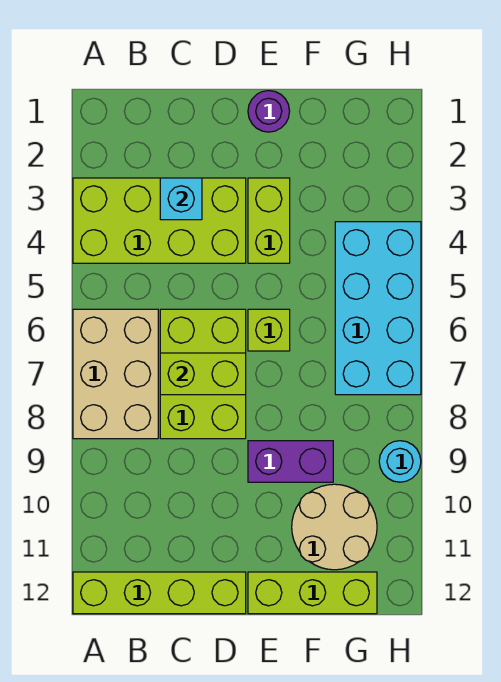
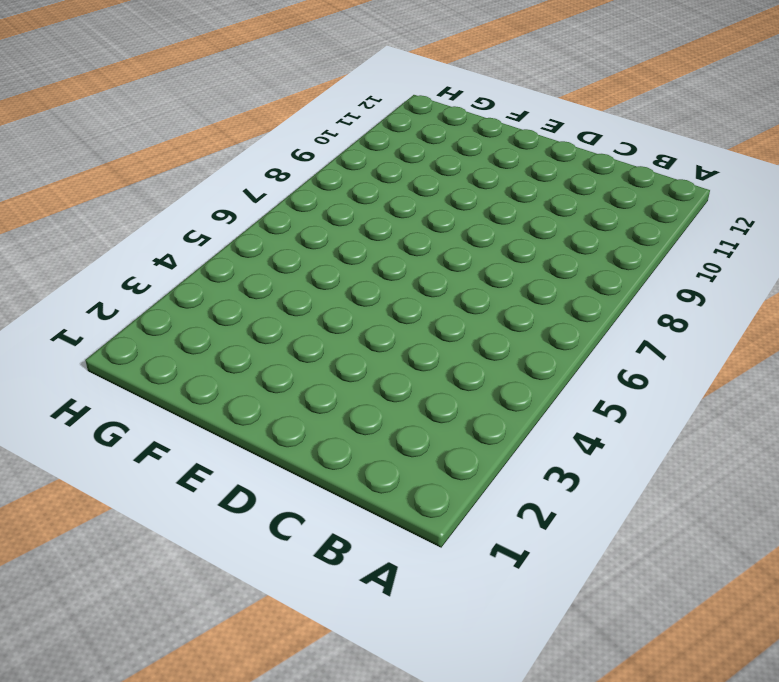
none -> lime brick A3:D4 level 1
none -> tan brick A6:B8 level 1
none -> lime brick A12:D12 level 1

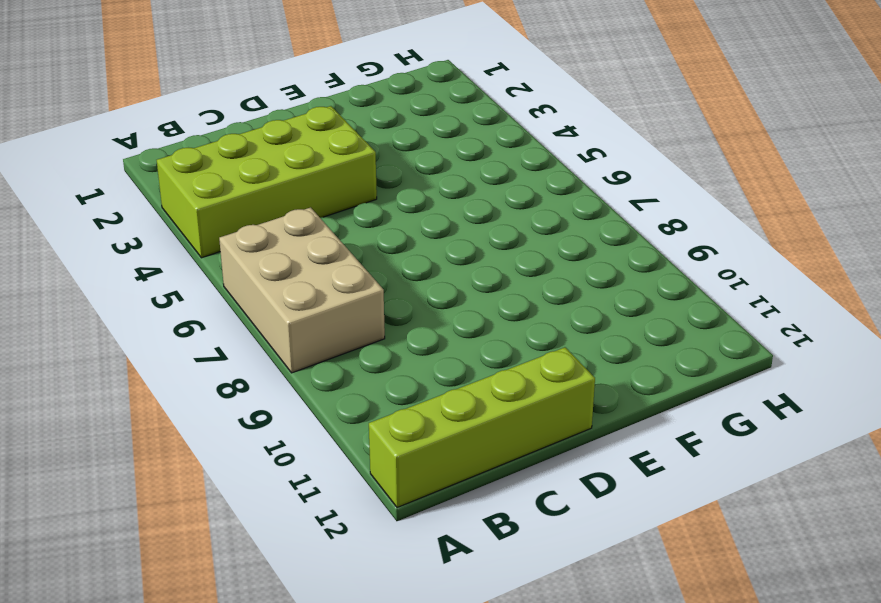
none -> lime brick C6:D8 level 1
none -> purple round brick E1 level 1
none -> lime brick E3:E4 level 1

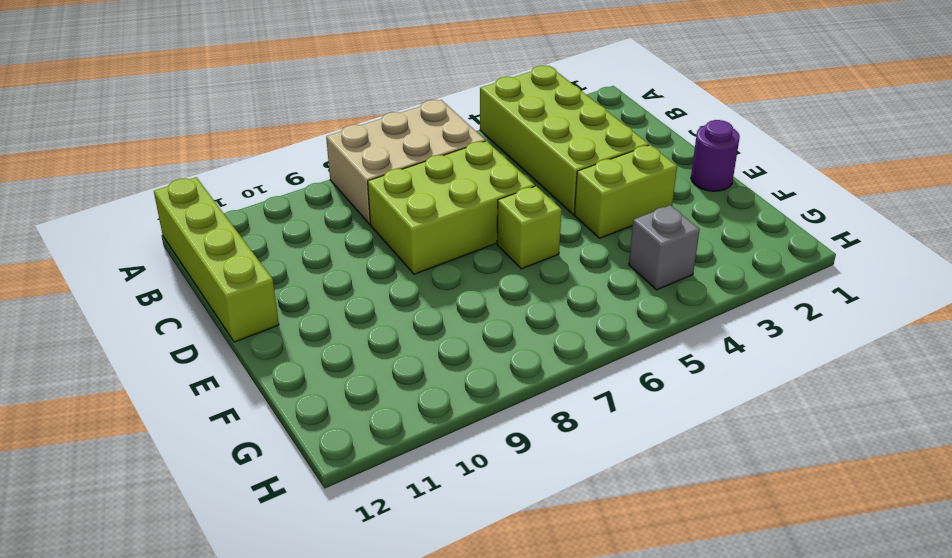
grey brick G4 level 1 -> cyan brick G4:H7 level 1
none -> purple brick E9:F9 level 1
none -> lime brick E12:G12 level 1
none -> tan round brick F10:G11 level 1

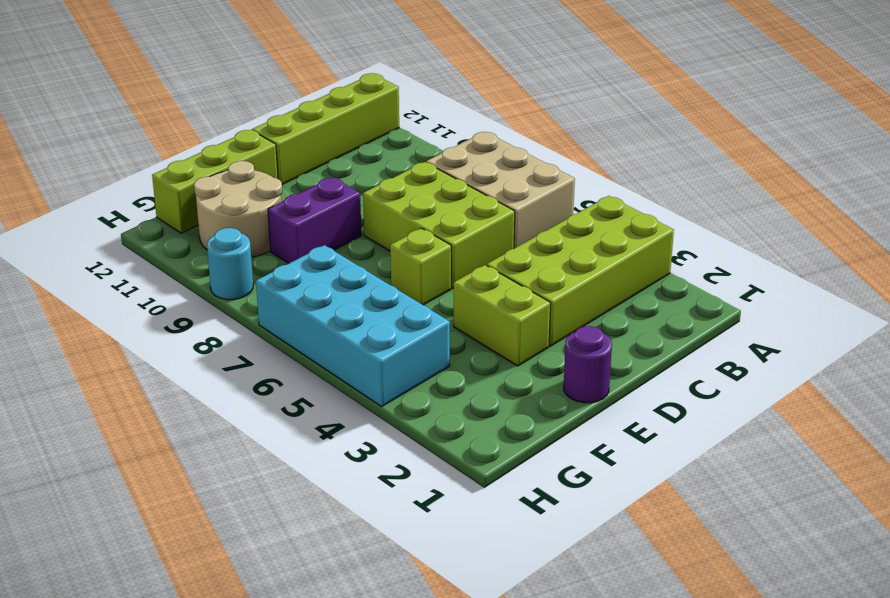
none -> cyan brick C3 level 2
none -> lime brick C7:D7 level 2

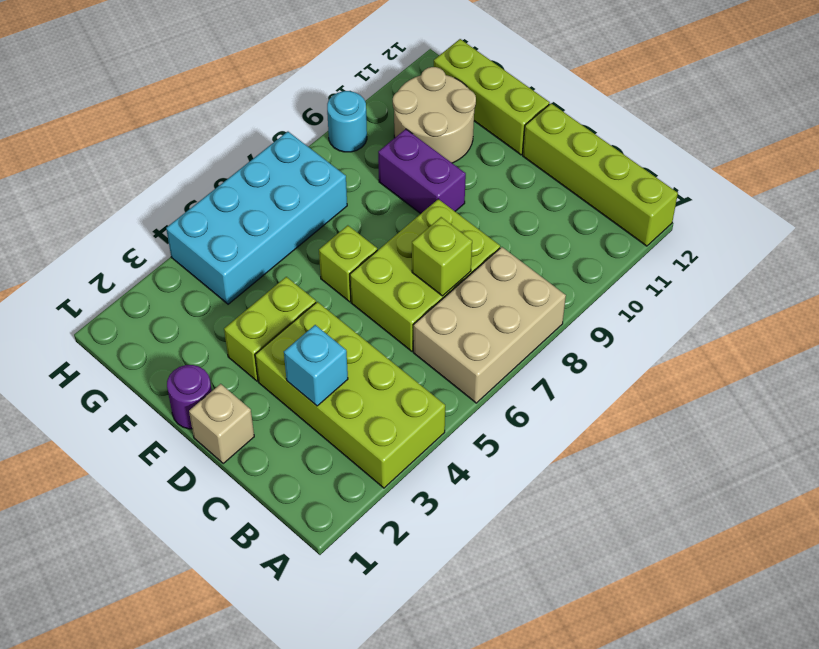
lime brick C7 level 2 -> lime brick C7:D7 level 2
tan brick D1 level 1 -> none

